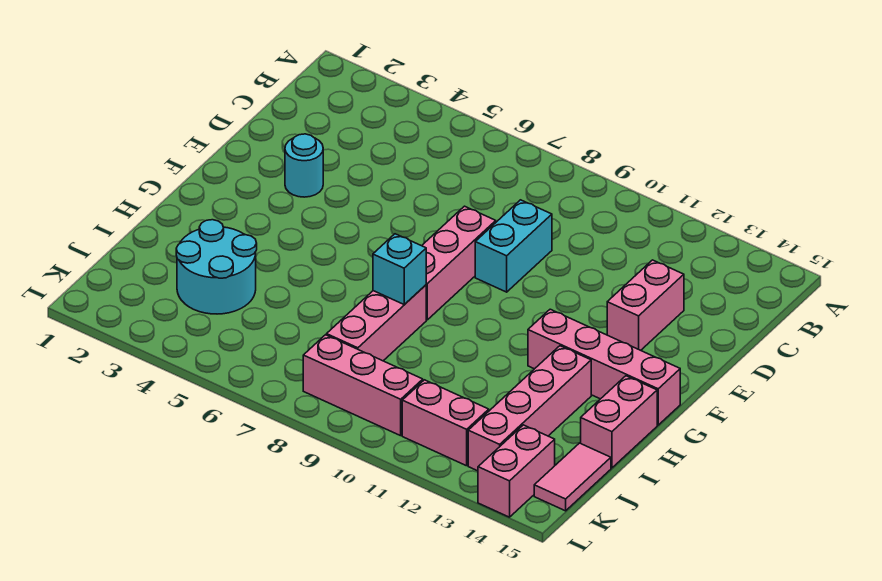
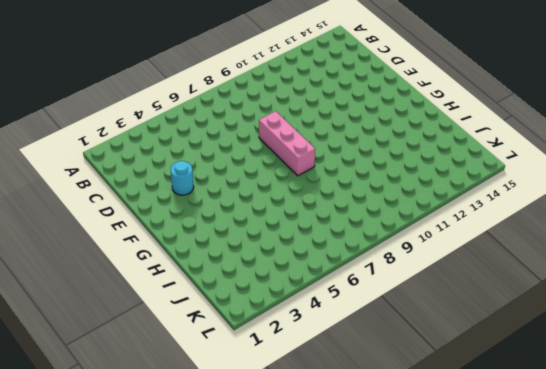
none -> cyan brick D9:E9 level 1
none -> pink brick D13:E13 level 1
none -> pink brick G12:G15 level 1

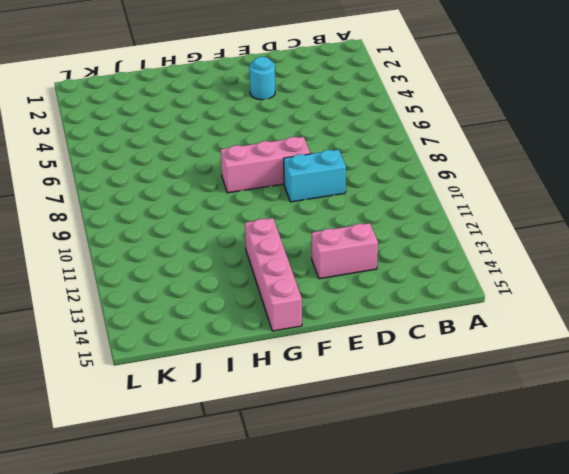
none -> pink brick H8:J8 level 1
none -> pink brick H13:K13 level 1
none -> pink brick H15:I15 level 1

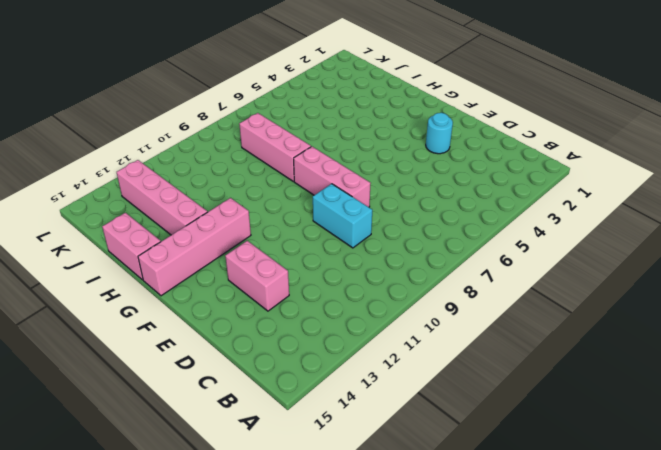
none -> cyan round brick I3:J4 level 1
none -> pink tile J15:K15 level 1
none -> pink brick K8:K10 level 1

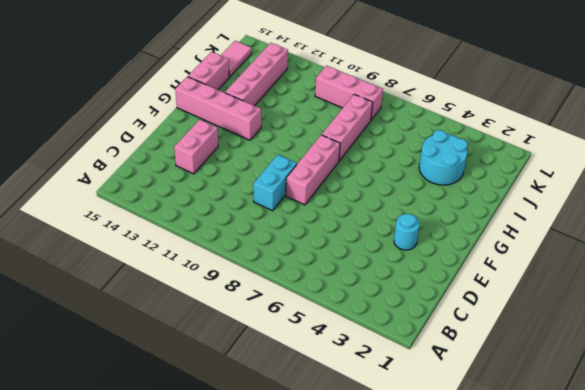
none -> pink brick K11:K12 level 1
none -> pink brick K14:L14 level 1
none -> cyan brick H8 level 2

